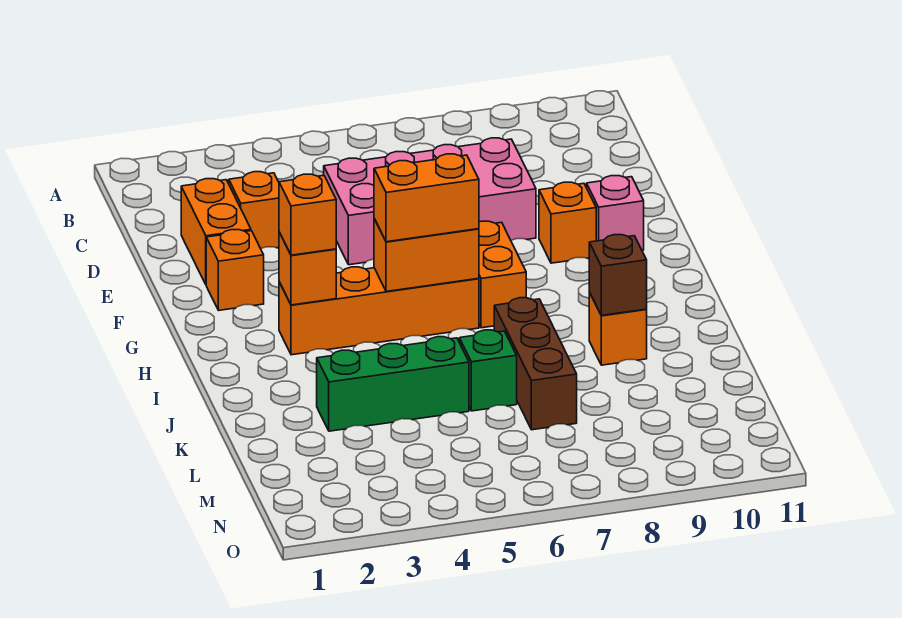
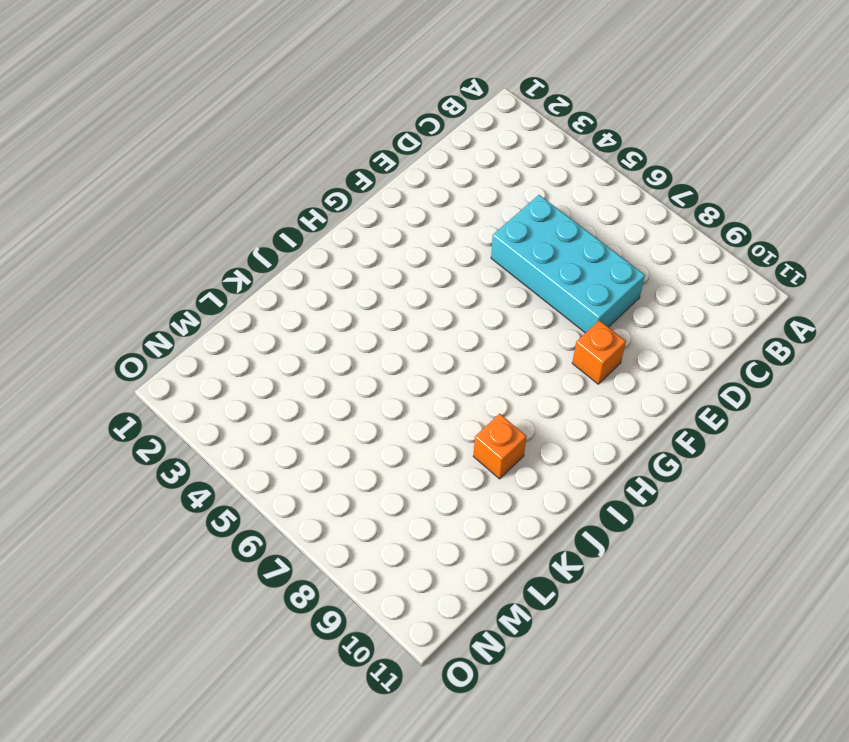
cyan brick D5:E8 level 1 -> pink brick D5:E8 level 1
none -> orange brick D2:E2 level 1
none -> orange brick D3 level 1
none -> orange brick F2 level 1

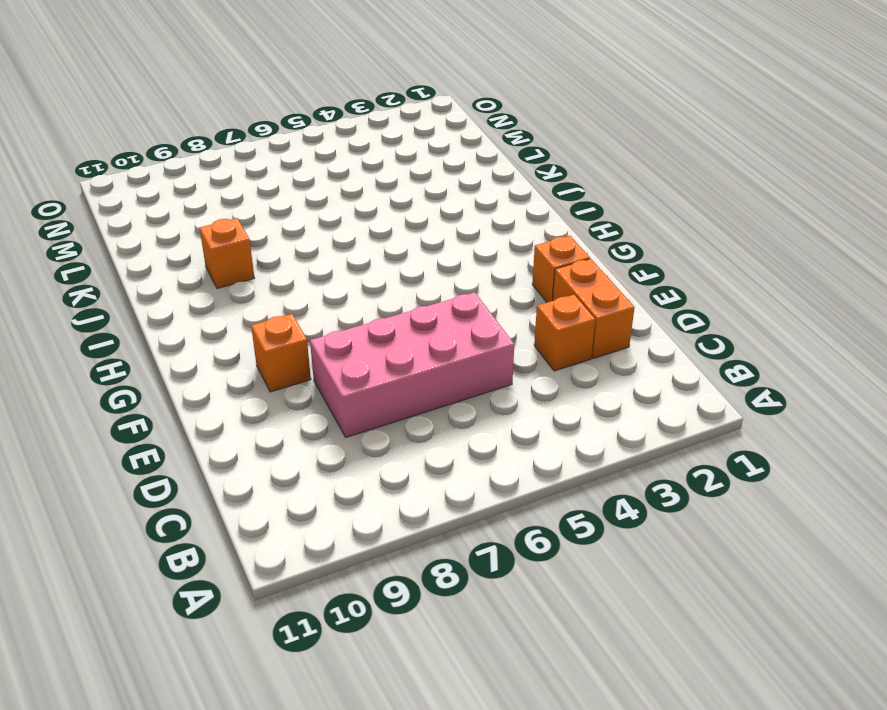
none -> pink brick F10 level 1
none -> orange brick G7:H7 level 1
none -> orange brick H3:H6 level 1

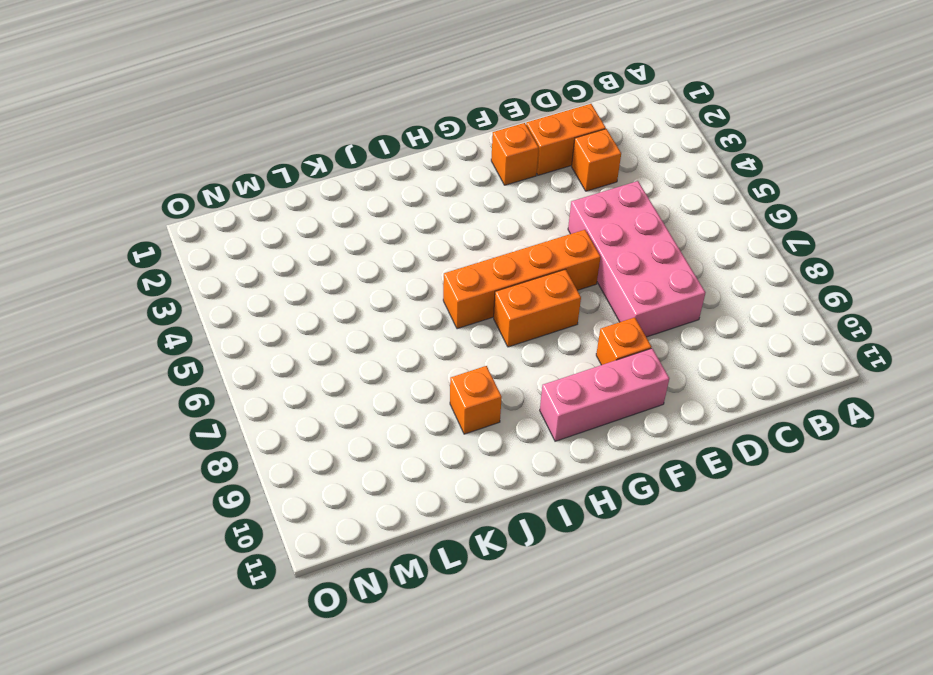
orange brick F6:I6 level 1 -> orange brick H3:H6 level 1
pink brick F10:H10 level 1 -> pink brick F10 level 1
none -> brown brick J7:L7 level 1
none -> green brick K3:K5 level 1
none -> green brick K6 level 1

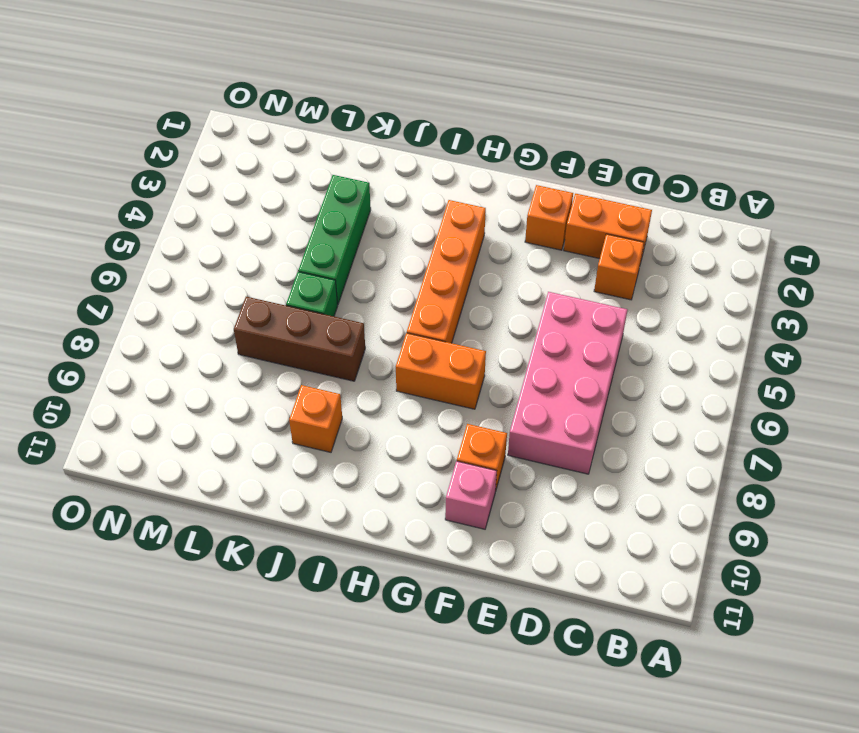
none -> orange brick H3 level 2
none -> orange brick H5:H6 level 2
none -> brown brick J9 level 2

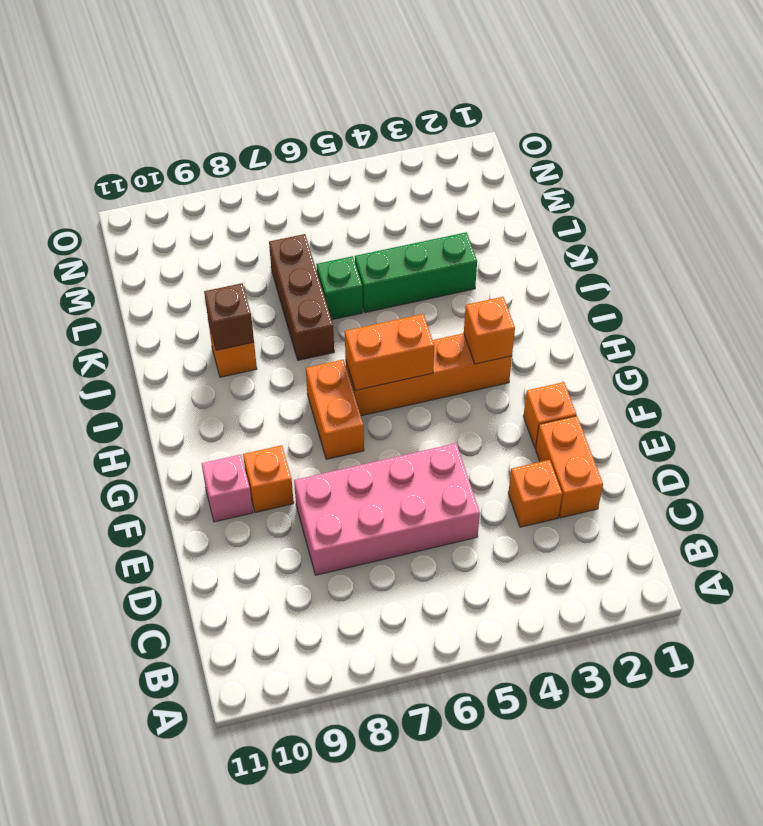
none -> orange brick H3 level 3
none -> orange brick H5:H6 level 3

